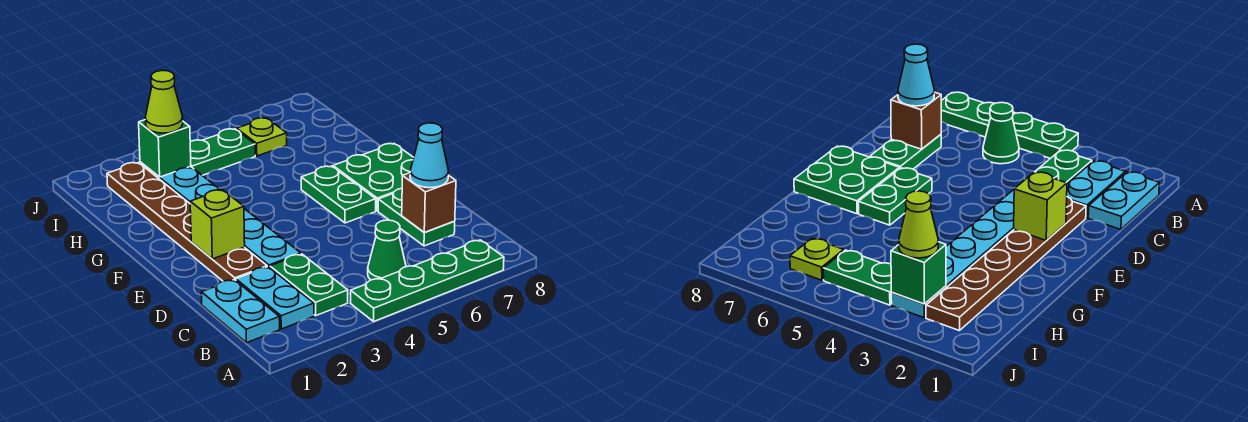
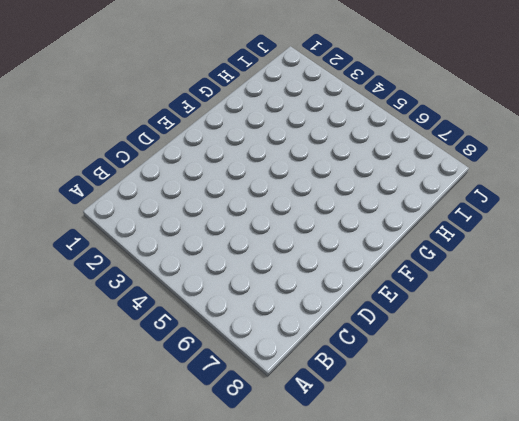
none -> green plate A4:A7 level 1
none -> cyan plate B1:C1 level 1
none -> cyan plate B2:C2 level 1

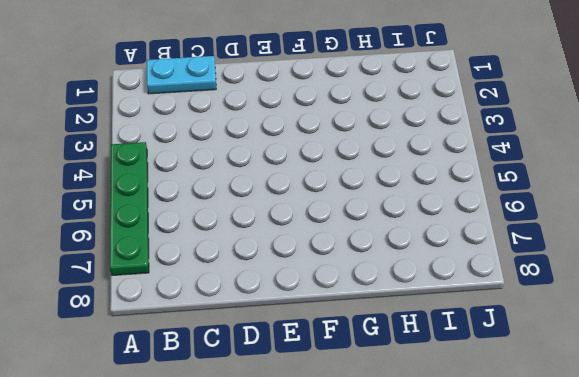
none -> cyan plate B2:C2 level 1
none -> green plate B3:C3 level 1
none -> green cone B5 level 1

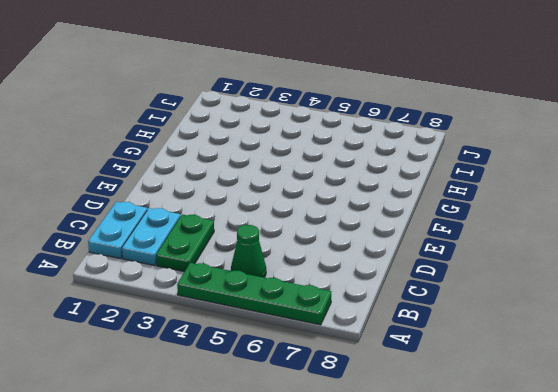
none -> green plate C7:D7 level 1
none -> brown plate D2:I2 level 1
none -> cyan plate D3:I3 level 1

